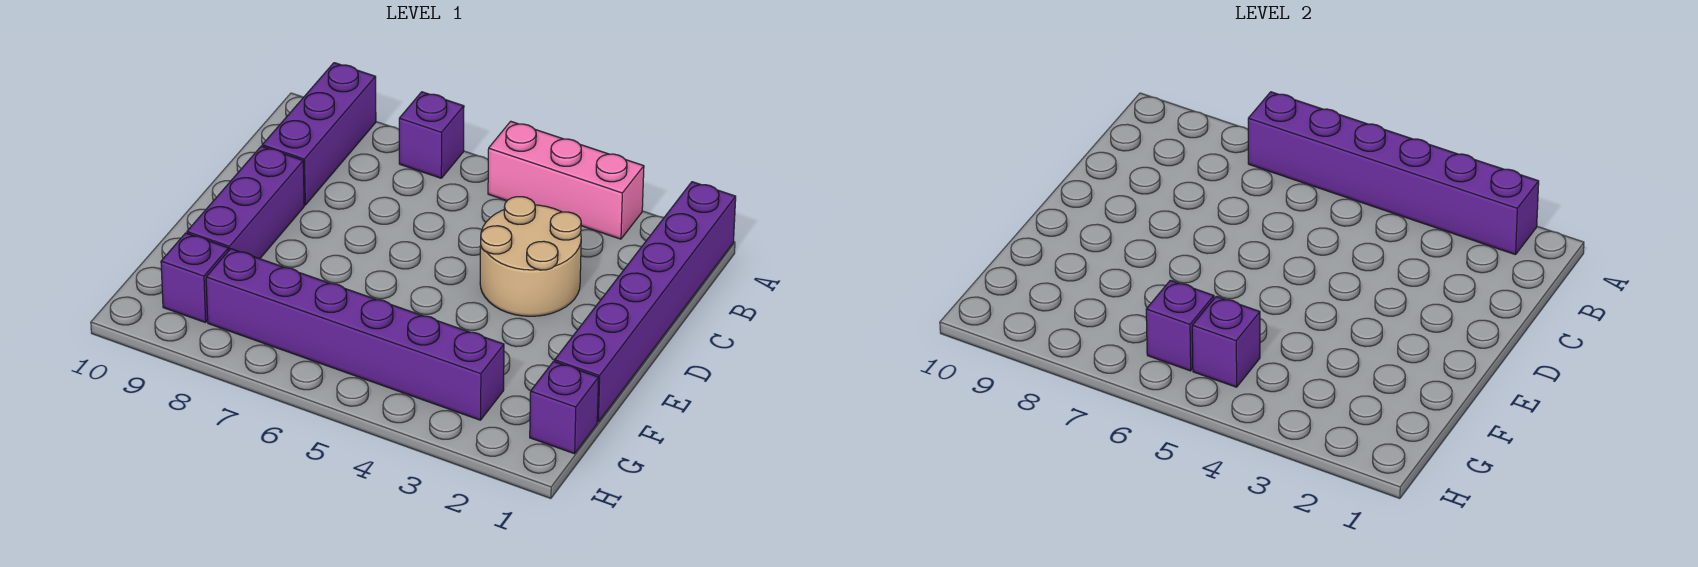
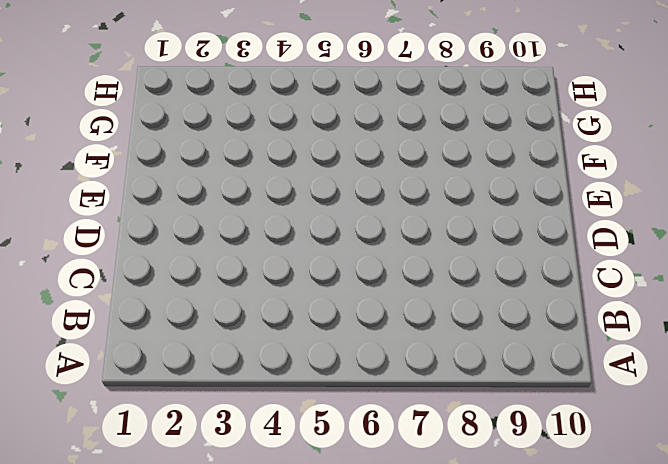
none -> purple brick A1:F1 level 1
none -> pink brick A3:A5 level 1
none -> purple brick A7 level 1

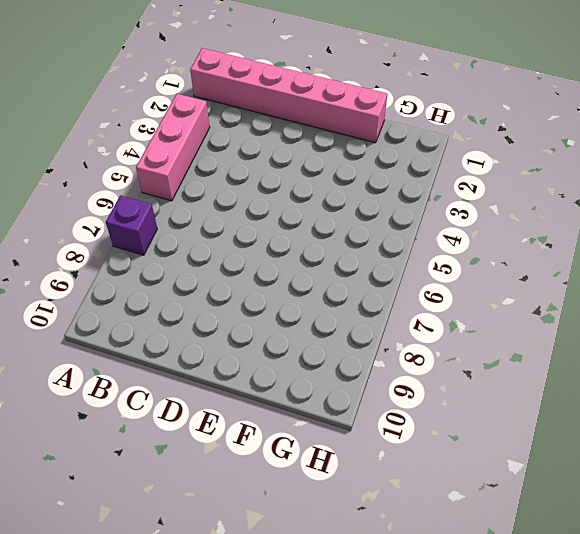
pink brick A1:F1 level 1 -> purple brick A1:F1 level 1
none -> purple brick A9:C9 level 1
none -> tan round brick C3:D4 level 1
none -> purple brick D9:F9 level 1

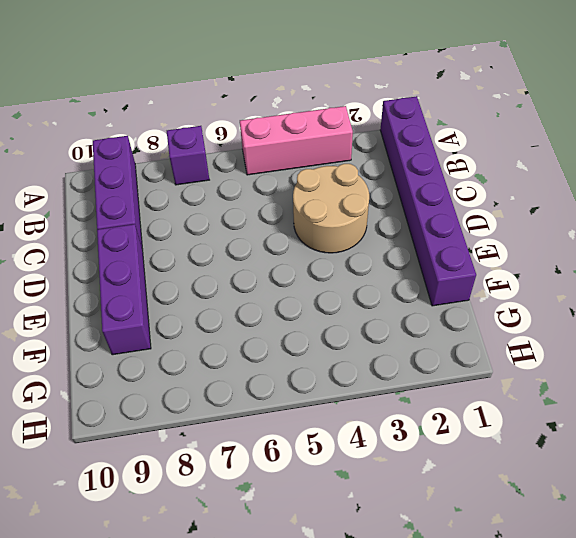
none -> purple brick G1 level 1
none -> purple brick G3:G8 level 1
none -> purple brick G9 level 1

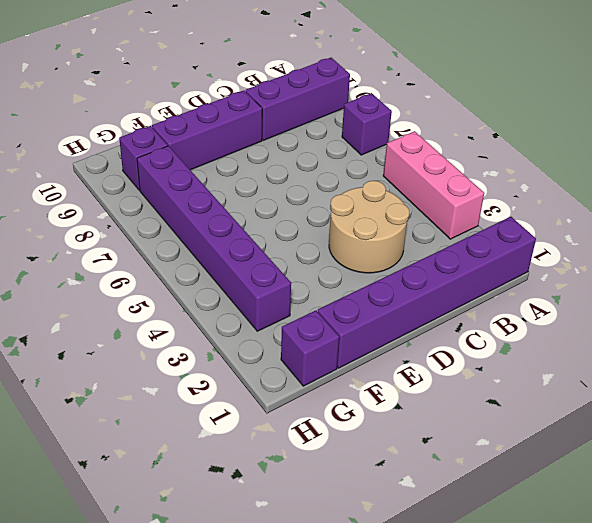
none -> purple brick A2:A7 level 2
none -> purple brick G5 level 2
none -> purple brick G6 level 2

